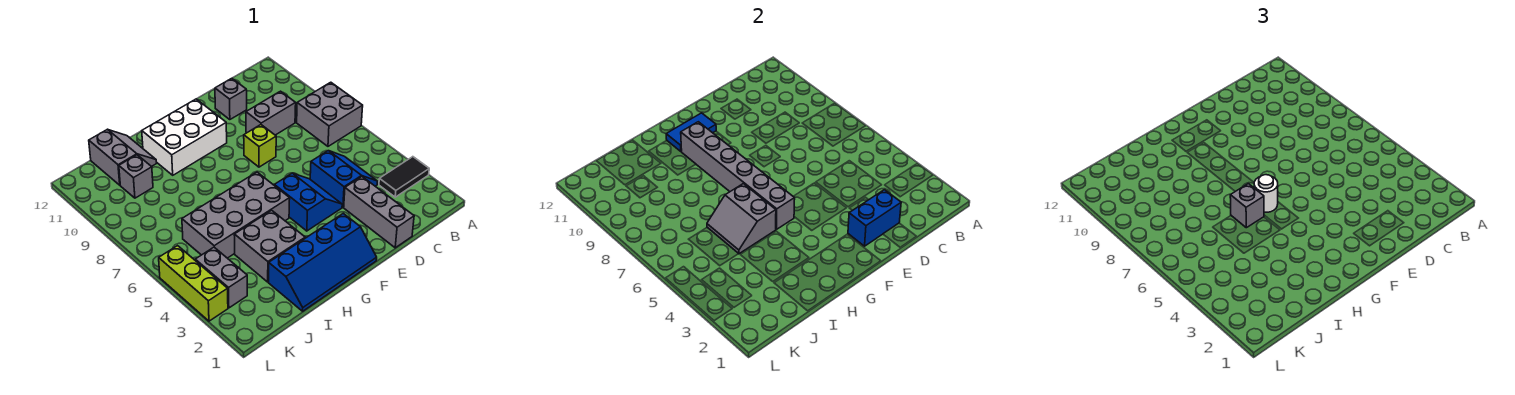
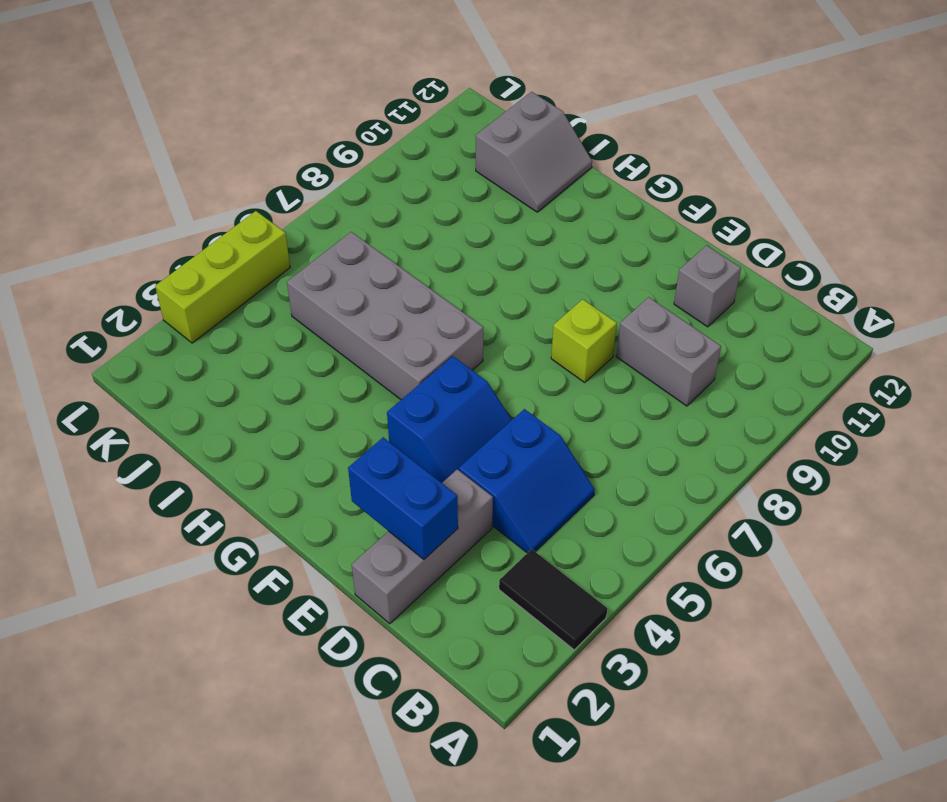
none -> grey brick A7:B8 level 1
none -> blue slope F1:I2 level 1 top 2
none -> white brick F10:H11 level 1

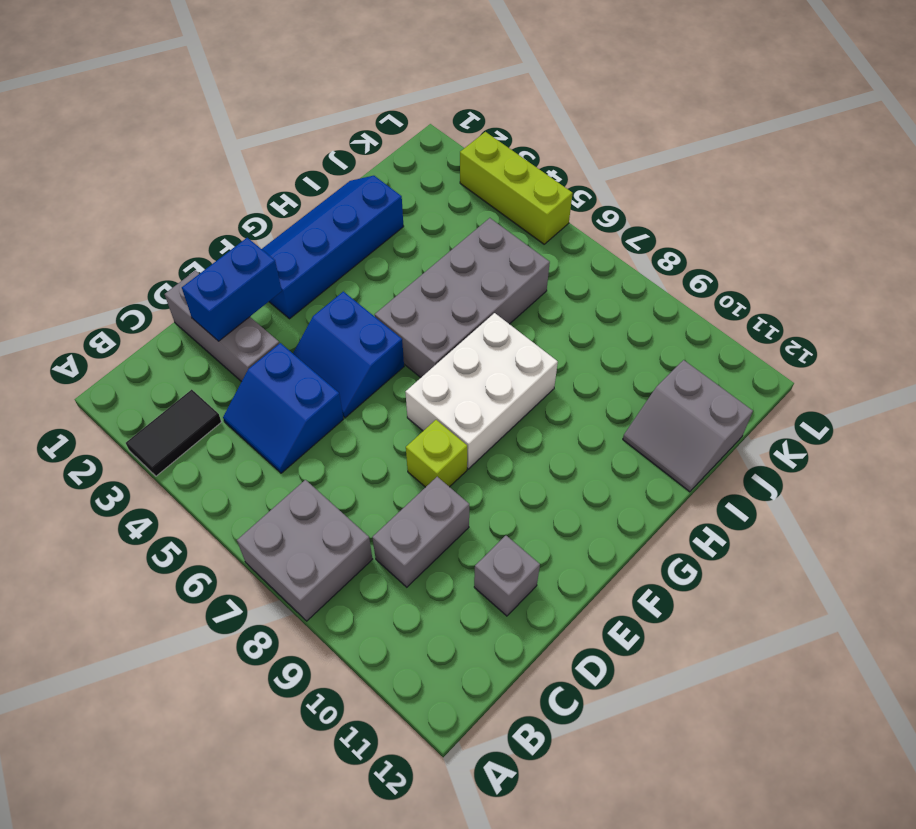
white brick F7:H8 level 1 -> white brick F10:H11 level 1
none -> grey brick H3:I4 level 1
none -> grey brick J10 level 1
none -> grey brick K3:K4 level 1

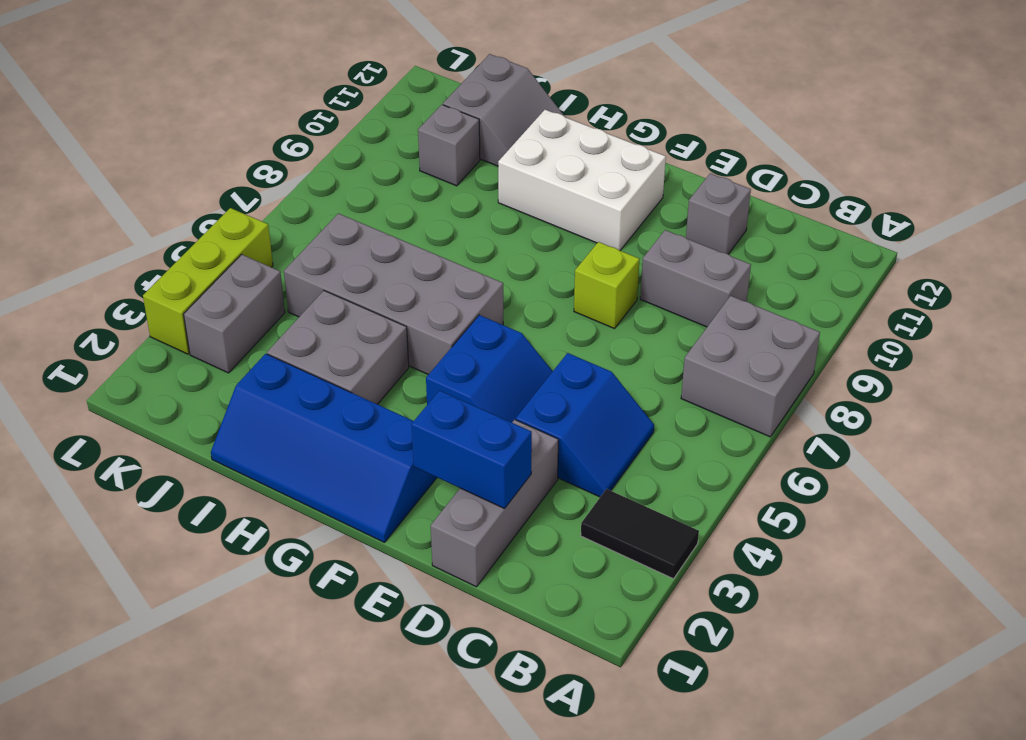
none -> blue tile F11:G11 level 2
none -> grey brick G5:G10 level 2
none -> grey slope H5:I6 level 2 top H

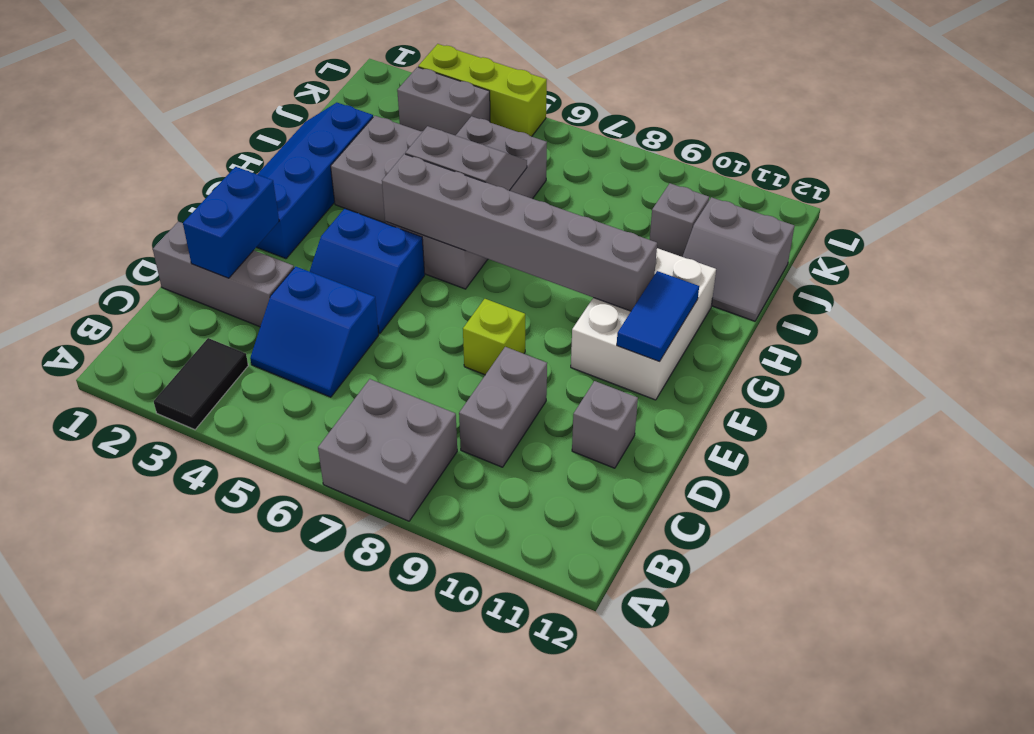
none -> white round brick G6 level 3
none -> grey brick H6 level 3

